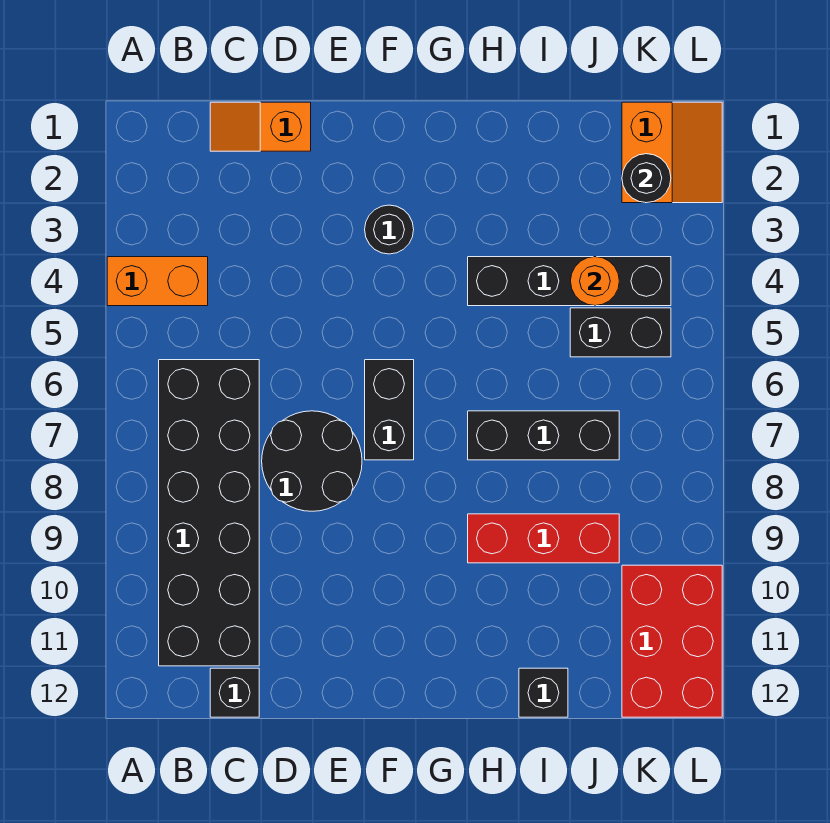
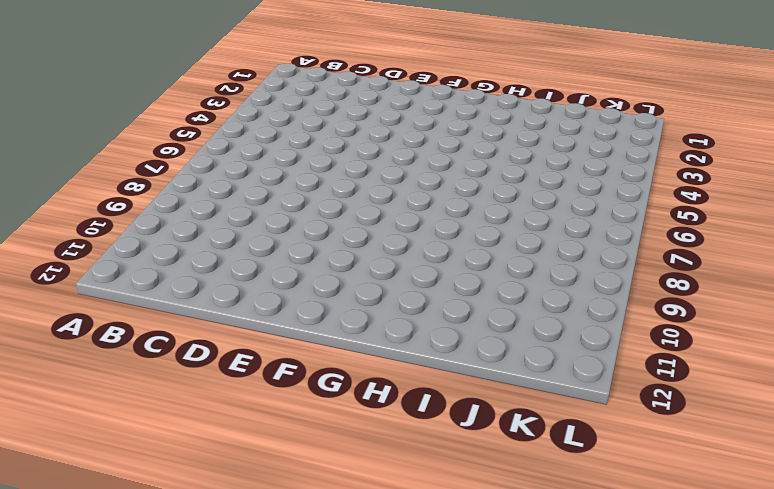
none -> orange brick A4:B4 level 1
none -> black brick B6:C11 level 1
none -> orange slope C1:D1 level 1 top D

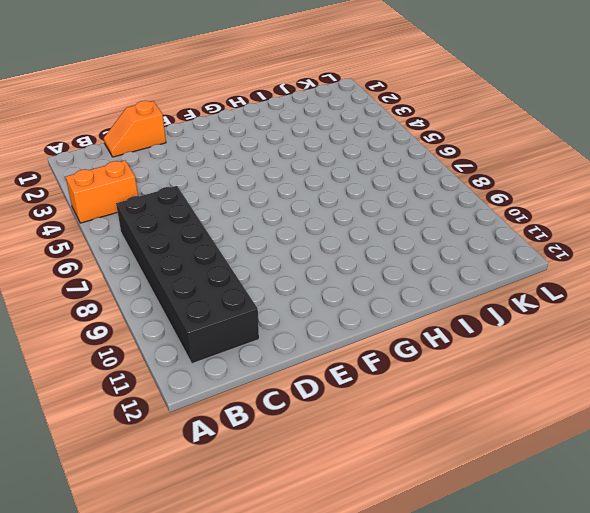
none -> black brick C12 level 1
none -> black round brick D7:E8 level 1
none -> black round brick F3 level 1

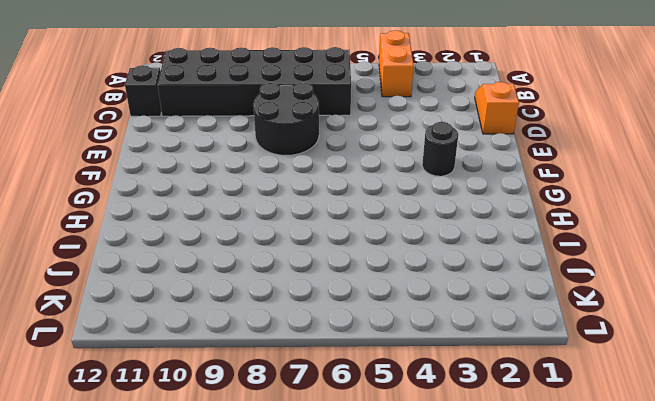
none -> black brick F6:F7 level 1
none -> black brick H4:K4 level 1
none -> black brick H7:J7 level 1

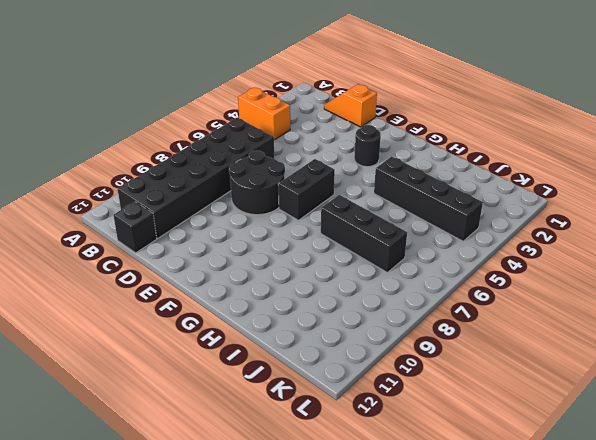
none -> red brick H9:J9 level 1
none -> black brick I12 level 1
none -> black brick J5:K5 level 1

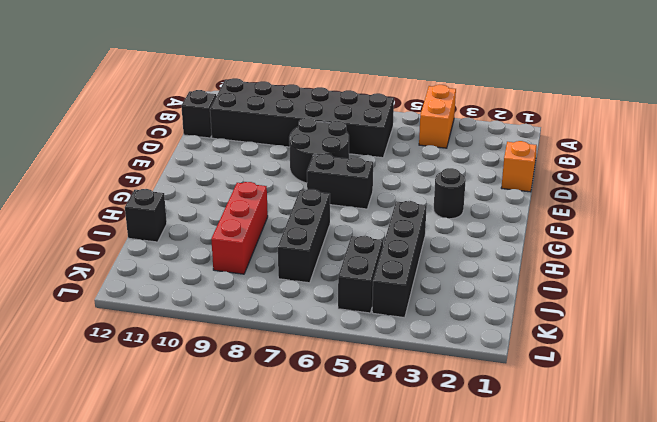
none -> orange slope K1:L2 level 1 top K
none -> red brick K10:L12 level 1
none -> orange round brick J4 level 2

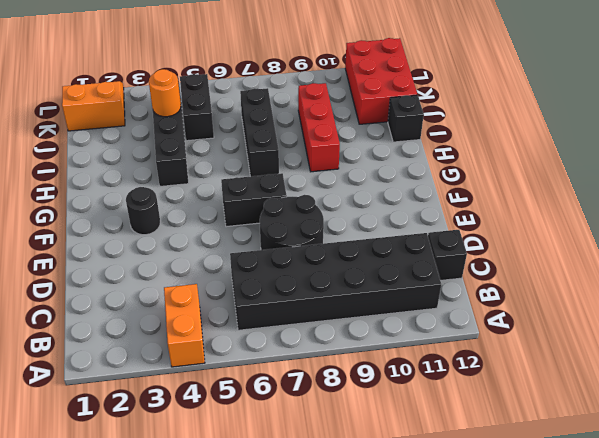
red brick J11:L12 level 1 -> red brick K10:L12 level 1
none -> orange slope C1:D1 level 1 top D
none -> black round brick K2 level 2

